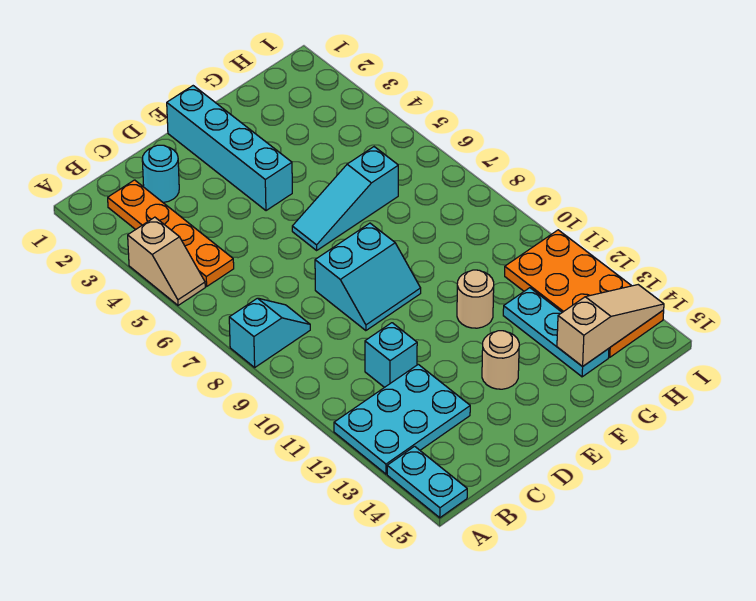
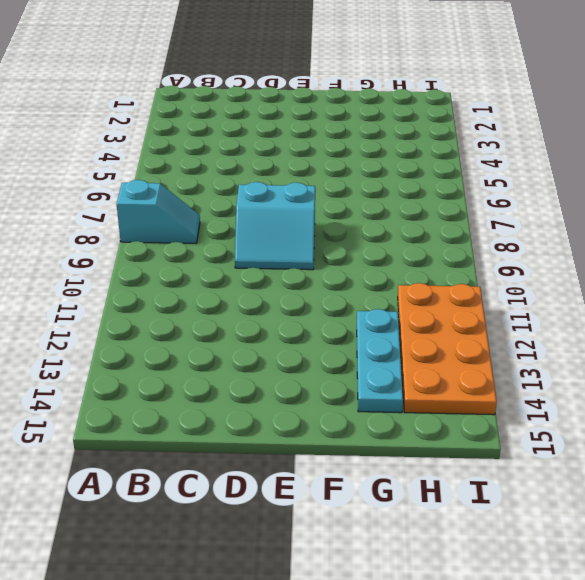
none -> tan slope A4:A5 level 1 top 4
none -> cyan plate A12:C13 level 1
none -> cyan plate A14:A15 level 1

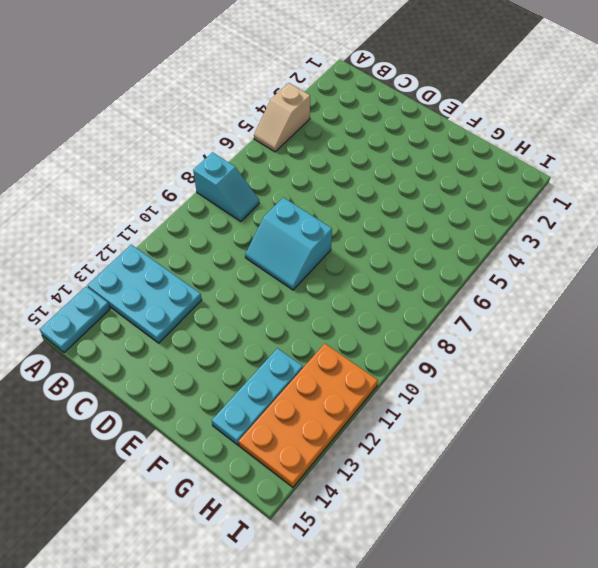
none -> orange plate B2:B5 level 1
none -> cyan round brick C2 level 1
none -> cyan brick C11 level 1

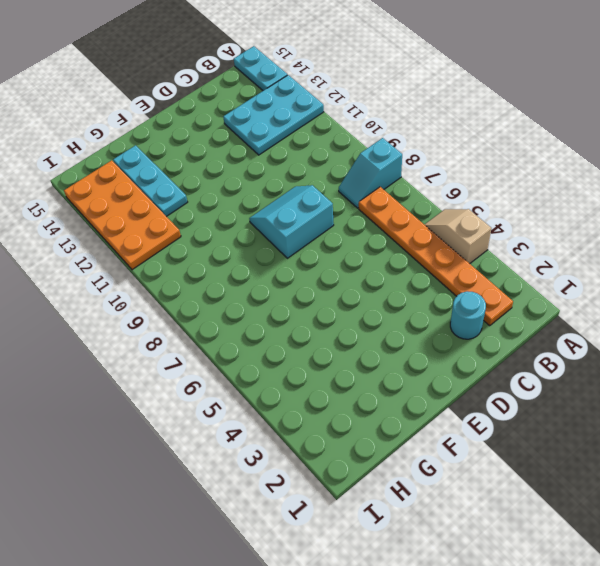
orange plate B2:B7 level 1 -> orange plate B2:B5 level 1
none -> cyan brick C11 level 1
none -> cyan brick E1:E4 level 1
none -> cyan slope E6:G6 level 1 top G

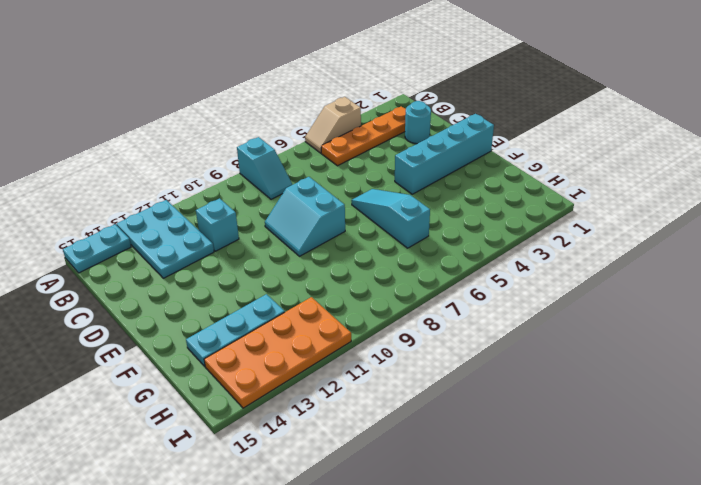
none -> tan round brick E13 level 1
none -> tan round brick F11 level 1
none -> tan slope G14:I14 level 2 top G

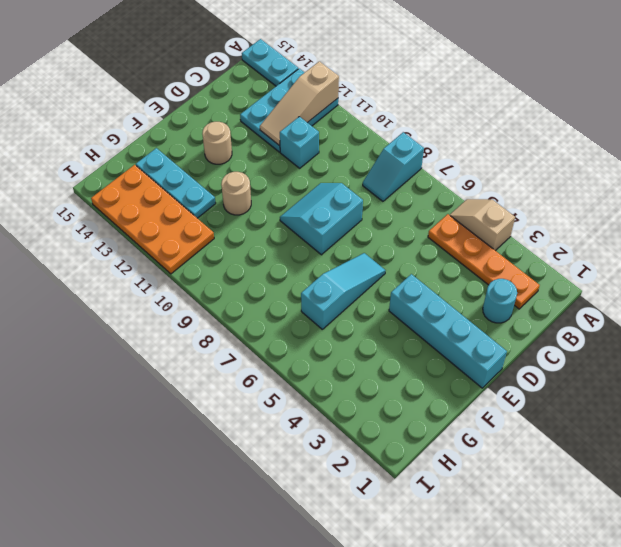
tan slope A12:C12 level 2 top A -> tan slope G14:I14 level 2 top G

